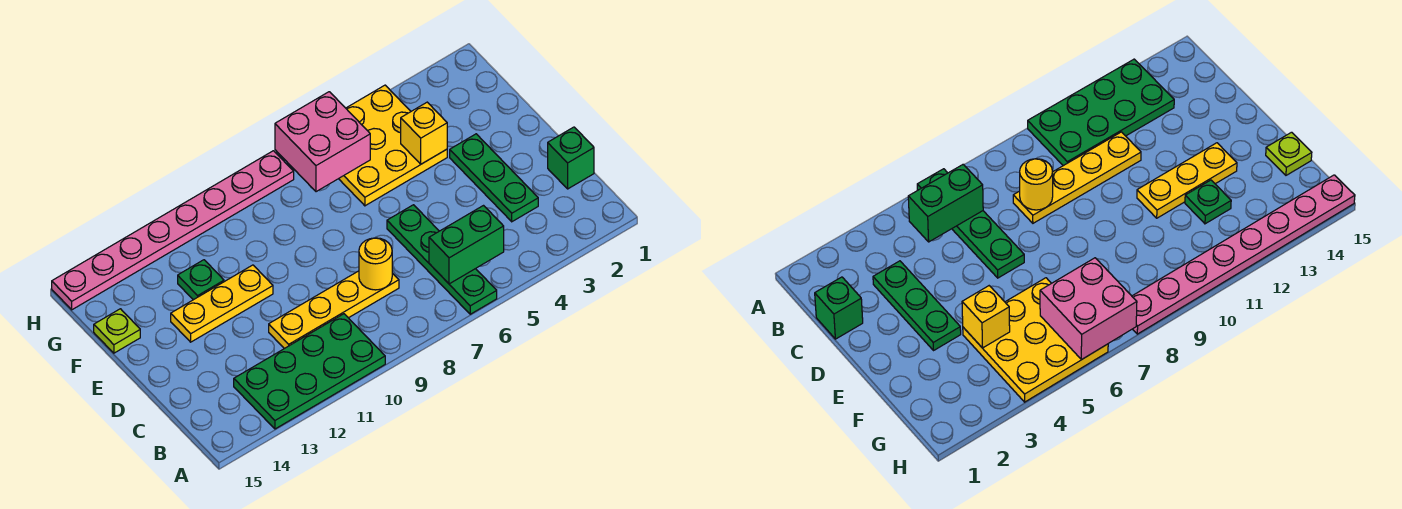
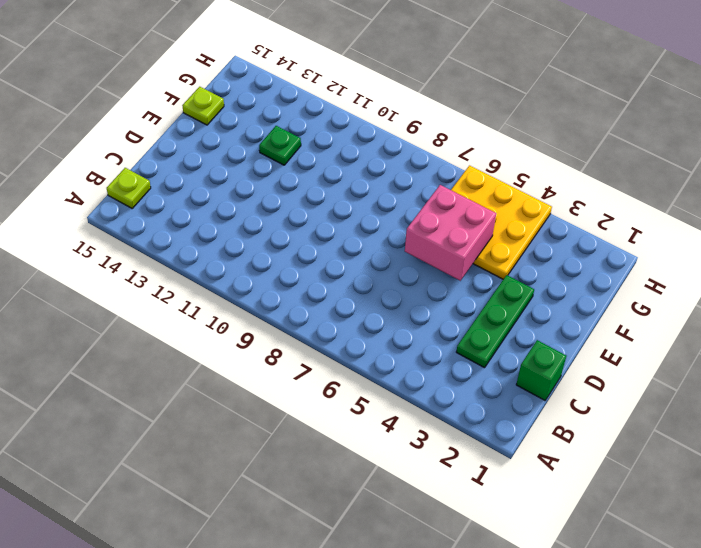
lime plate B15 level 1 -> none
pink brick E5:F6 level 2 -> pink brick G6:H7 level 2
none -> green plate A6:D6 level 1
none -> green plate A10:B13 level 1
none -> yellow plate C8:C11 level 1

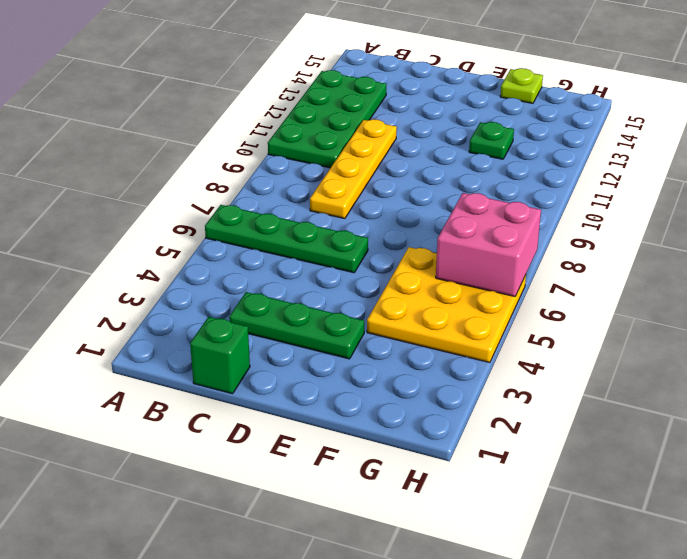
none -> yellow plate E11:E13 level 1
none -> pink plate H8:H15 level 1
none -> green brick B5:B6 level 2

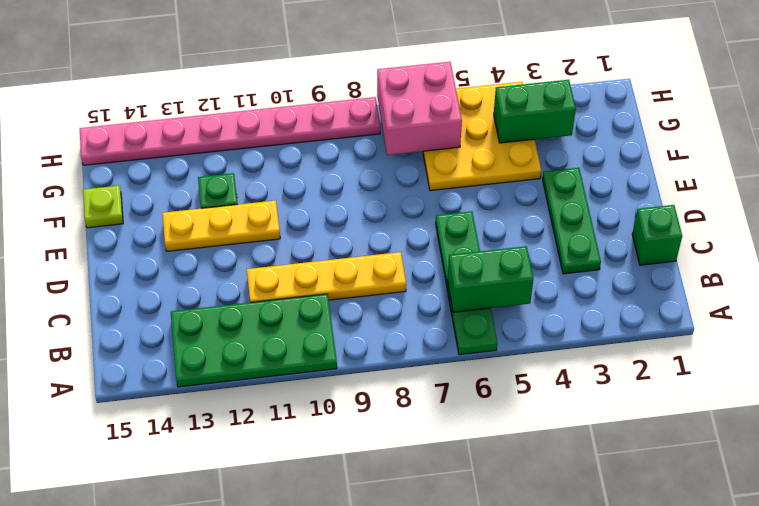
green brick G3:G4 level 2 -> none
none -> yellow round brick C8 level 2
none -> yellow brick F4 level 2

